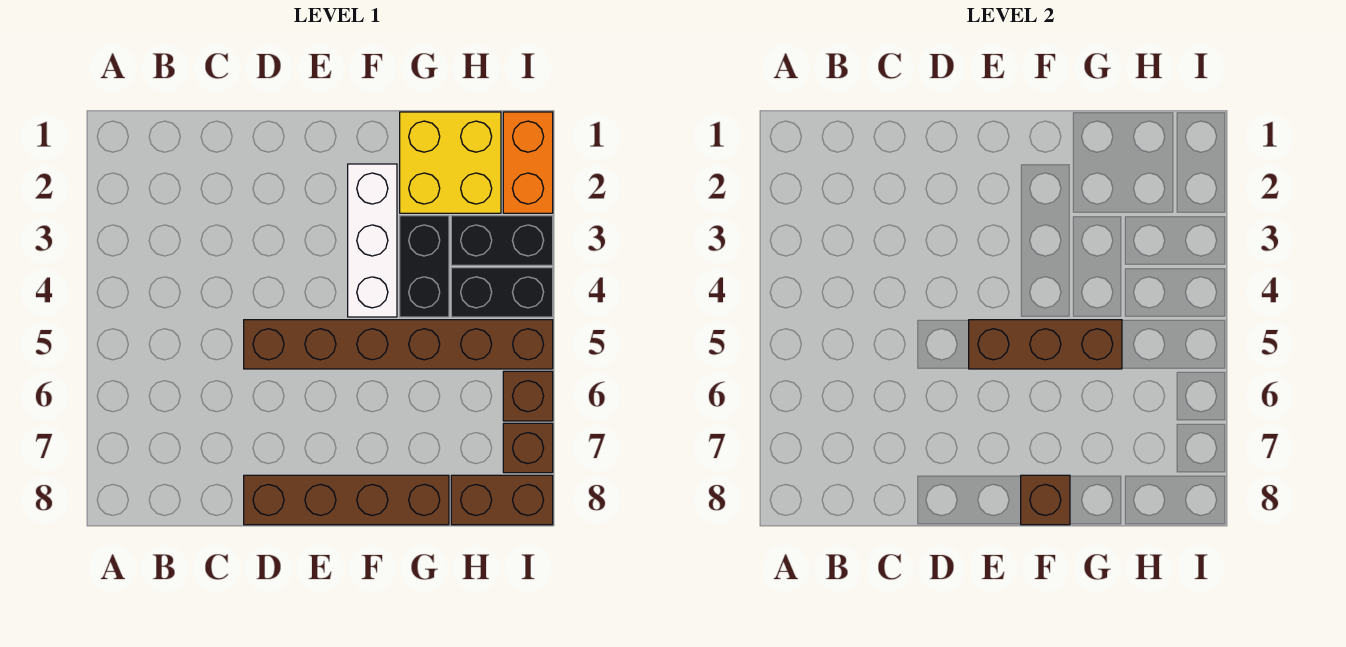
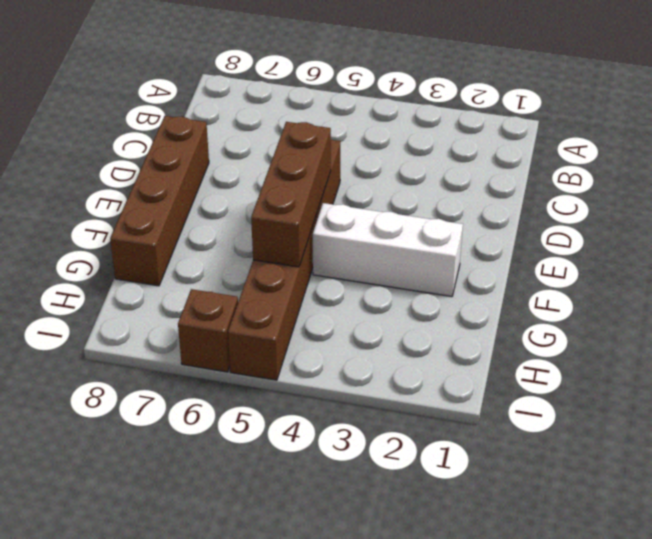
none -> yellow brick G1:H2 level 1
none -> black brick G3:G4 level 1
none -> black brick H3:I3 level 1

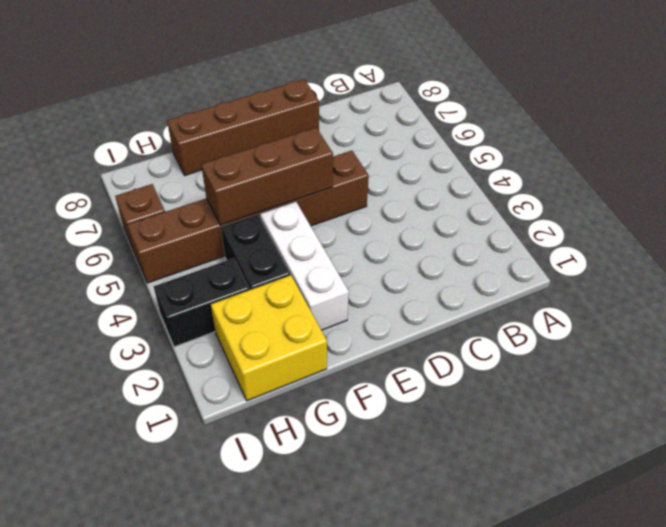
none -> black brick H4:I4 level 1
none -> brown brick H8:I8 level 1
none -> orange brick I1:I2 level 1

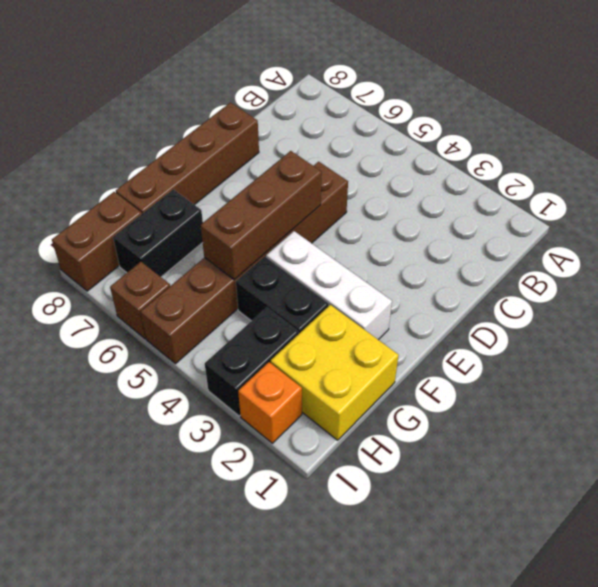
black brick G7:H7 level 1 -> black brick H4:I4 level 1
orange brick I2 level 1 -> orange brick I1:I2 level 1
none -> brown brick I7 level 1
none -> brown brick F8 level 2

